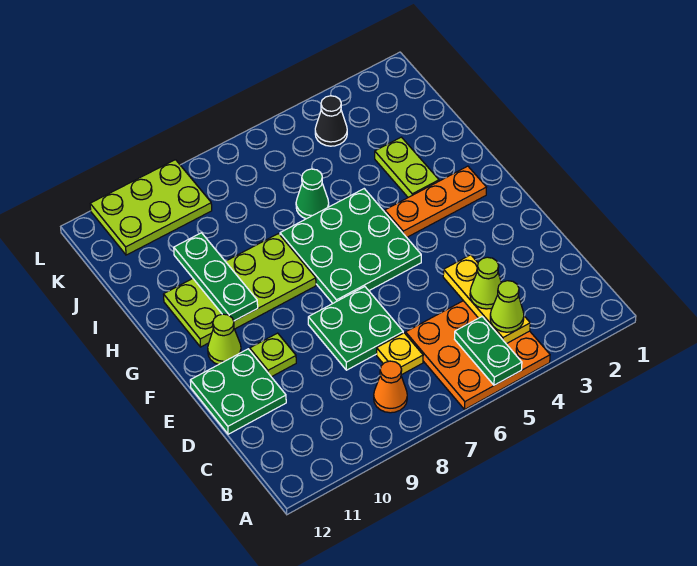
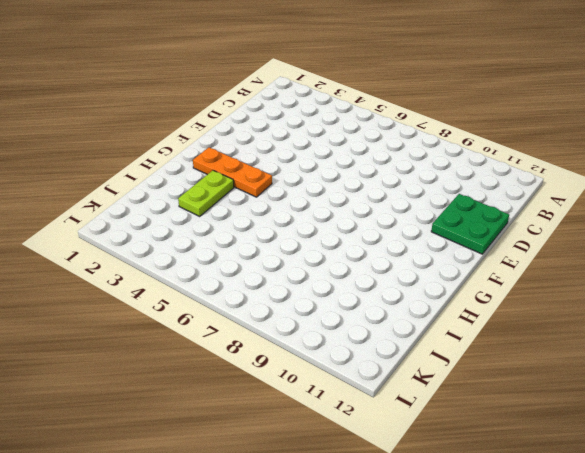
none -> orange plate A4:C6 level 1
none -> orange cone B8 level 1
none -> yellow plate C7 level 1

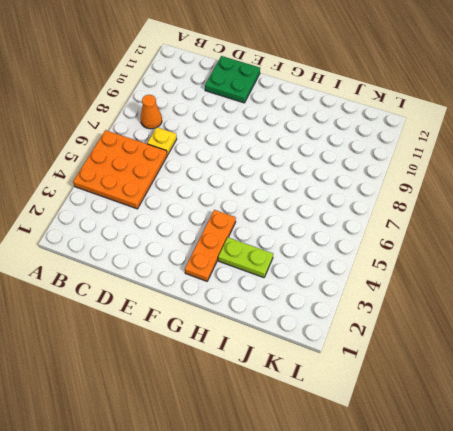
none -> green plate D7:E8 level 1
none -> lime plate E10 level 1
none -> green plate F5:H7 level 1

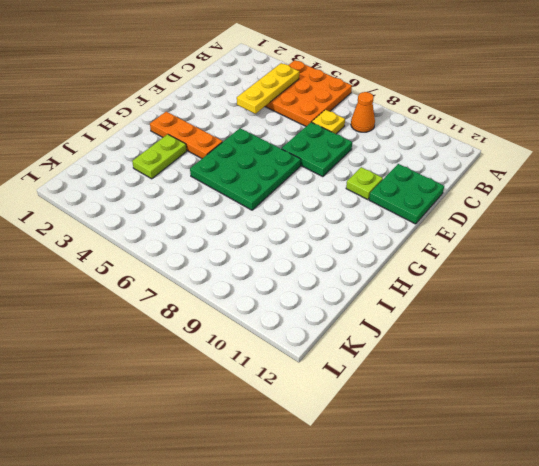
none -> lime cone F11 level 1
none -> lime plate G8:H11 level 1
none -> green cone I6 level 1

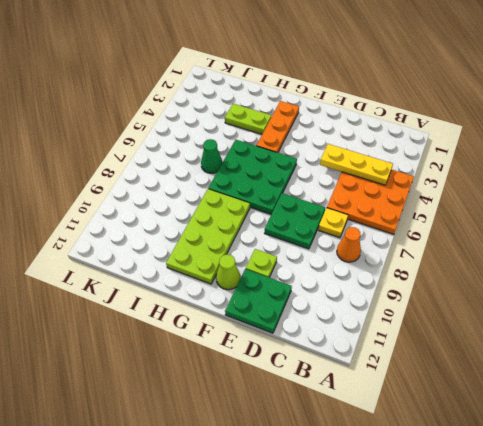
none -> black cone K4 level 1
none -> lime plate K9:L11 level 1
none -> green plate A5:B5 level 2

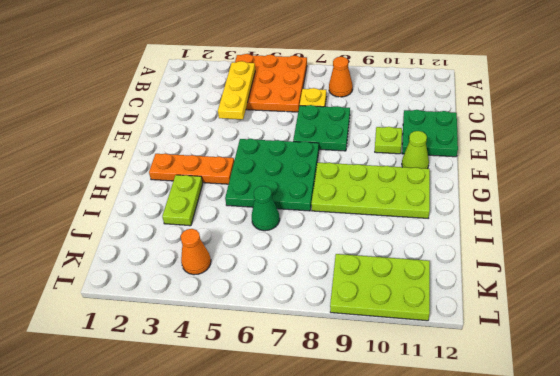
orange cone K4 level 1 -> black cone K4 level 1
none -> green plate A5:B5 level 2
none -> green plate G10:I10 level 2
none -> lime cone B4 level 3

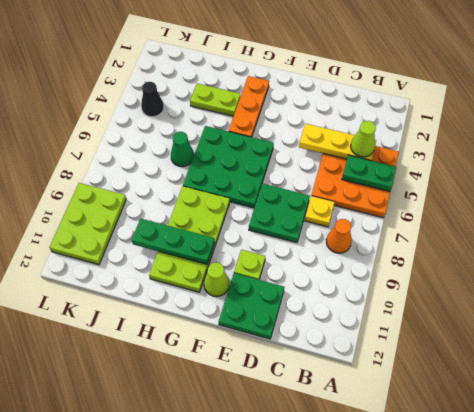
none -> lime cone C4 level 3

